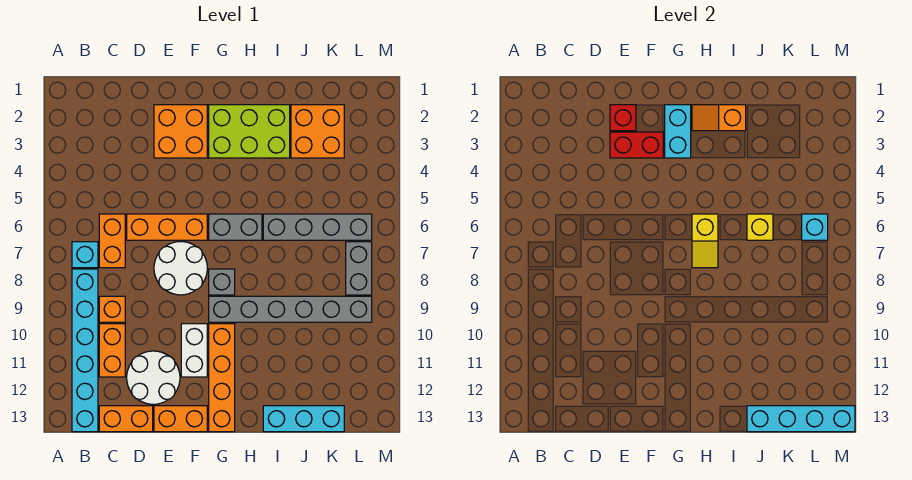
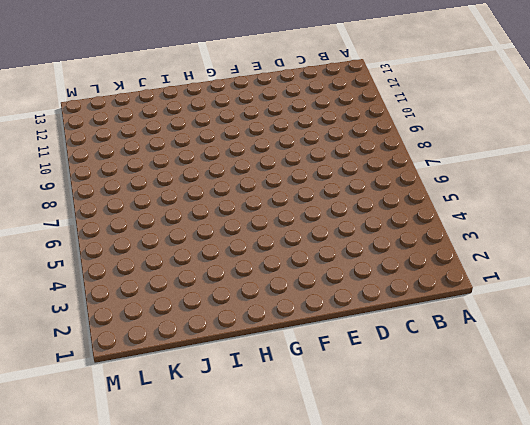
none -> cyan brick B7 level 1
none -> cyan brick B8:B13 level 1
none -> orange brick C6:C7 level 1

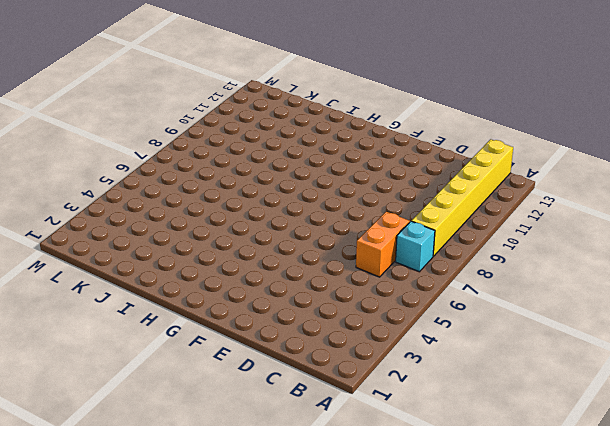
yellow brick B8:B13 level 1 -> cyan brick B8:B13 level 1
none -> orange brick C9 level 1
none -> orange brick C10:C11 level 1
none -> orange brick C13:D13 level 1

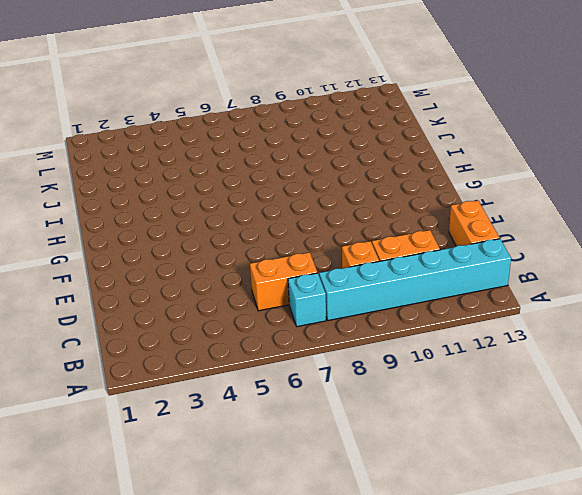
none -> orange brick D6:F6 level 1
none -> white round brick D11:E12 level 1
none -> orange brick E2:F3 level 1

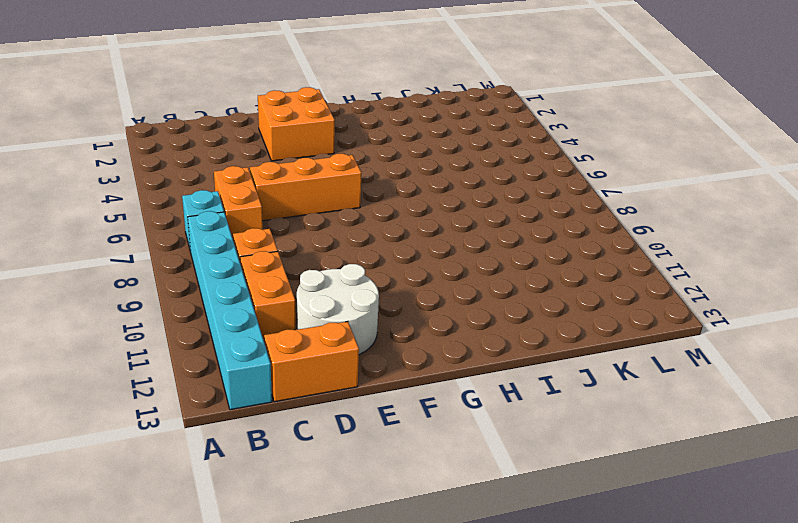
none -> white round brick E7:F8 level 1
none -> orange brick E13:F13 level 1
none -> white brick F10:F11 level 1

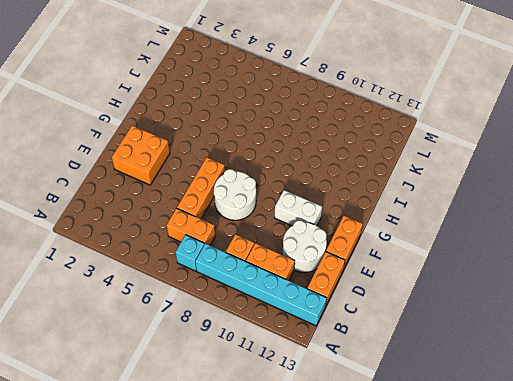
none -> lime brick G2:I3 level 1
none -> grey brick G6:H6 level 1
none -> grey brick G8 level 1

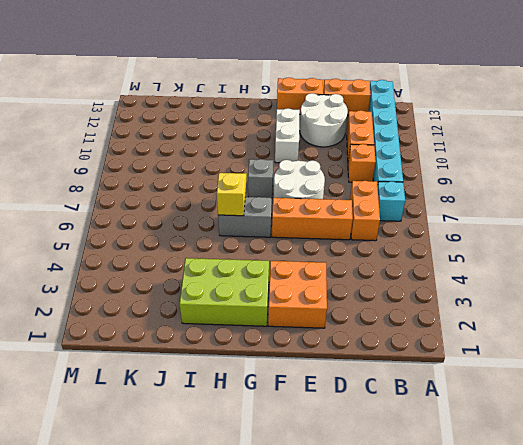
none -> grey brick G9:L9 level 1
none -> orange brick G10:G13 level 1
none -> grey brick I6:L6 level 1

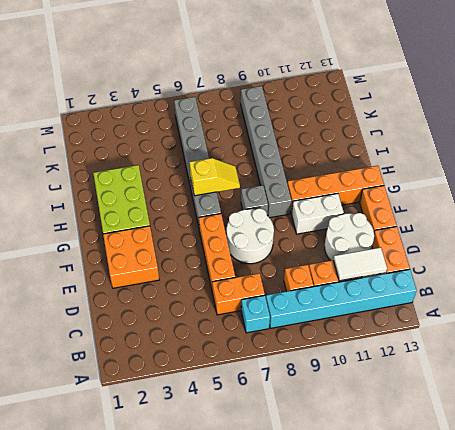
white tile C11:C12 level 2 -> none
none -> cyan brick I13:K13 level 1
none -> orange brick J2:K3 level 1
none -> grey brick L7:L8 level 1

